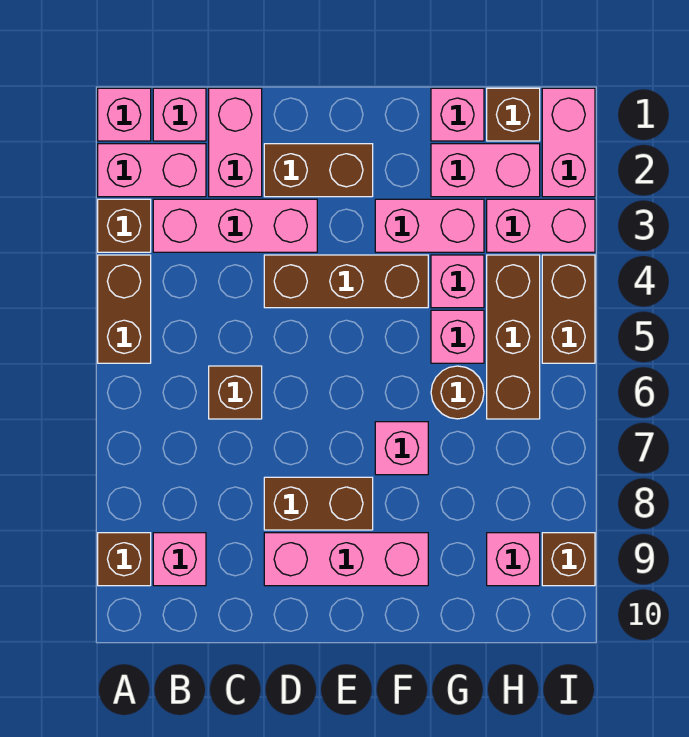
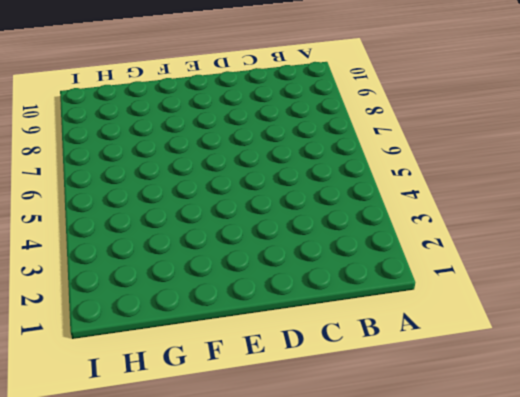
none -> pink brick A1 level 1
none -> pink brick A2:B2 level 1
none -> brown brick A3 level 1

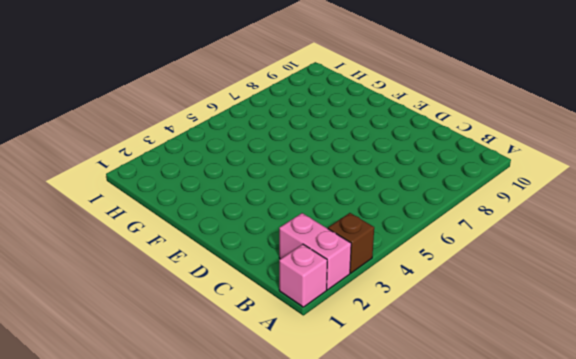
none -> brown brick A4:A5 level 1
none -> brown brick A9 level 1
none -> pink brick B1 level 1

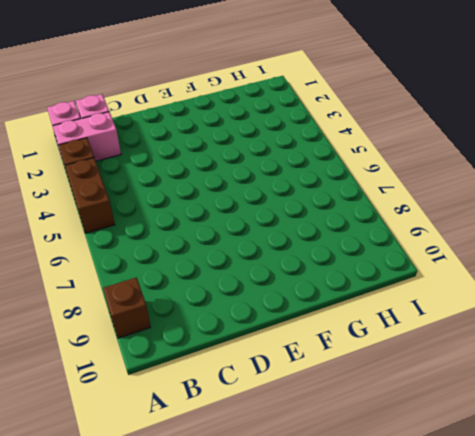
none -> pink brick B3:D3 level 1
none -> pink brick B9 level 1
none -> pink brick C1:C2 level 1

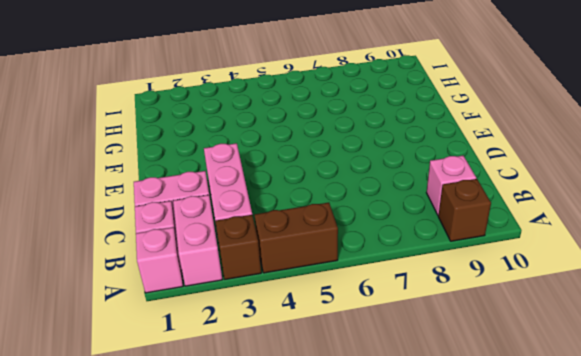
none -> brown brick C6 level 1
none -> brown brick D2:E2 level 1
none -> brown brick D4:F4 level 1

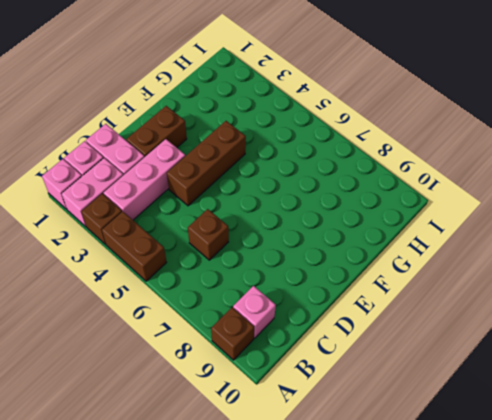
none -> brown brick D8:E8 level 1
none -> pink brick D9:F9 level 1
none -> pink brick F3:G3 level 1

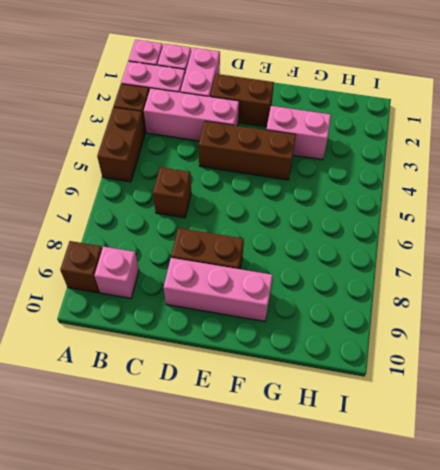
none -> pink brick F7 level 1
none -> pink brick G1 level 1
none -> pink brick G2:H2 level 1

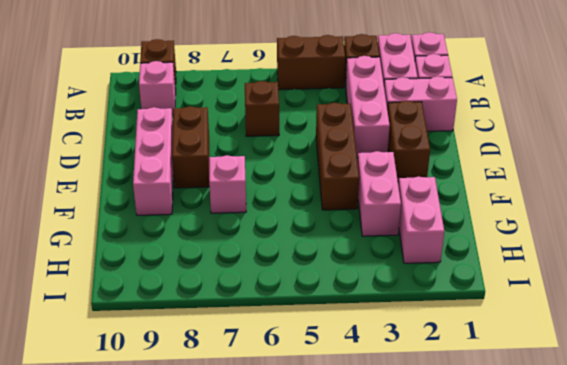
none -> pink brick G1 level 1
none -> pink brick G4 level 1
none -> pink brick G5 level 1

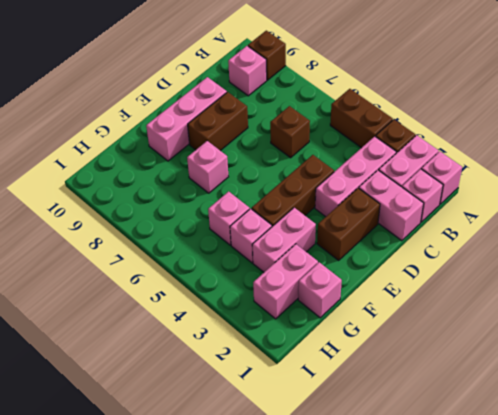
none -> brown round brick G6 level 1
none -> brown brick H1 level 1
none -> pink brick H3:I3 level 1

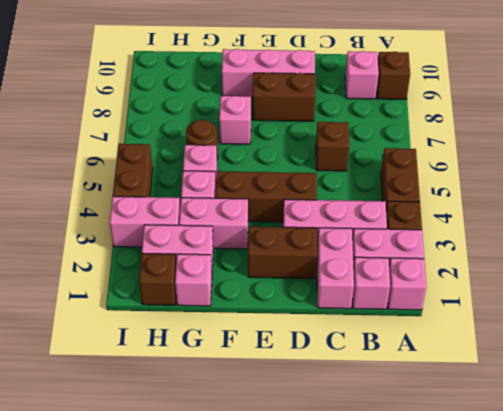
none -> brown brick H4:H6 level 1
none -> pink brick H9 level 1
none -> pink brick I1:I2 level 1

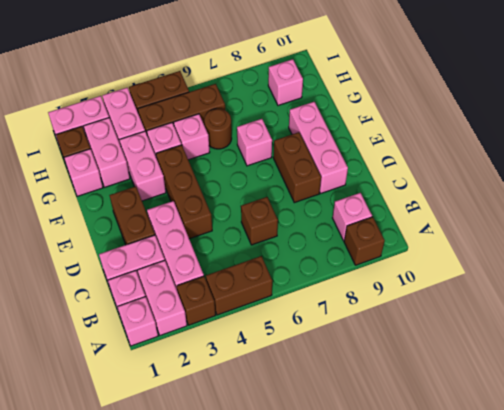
none -> brown brick I9 level 1

